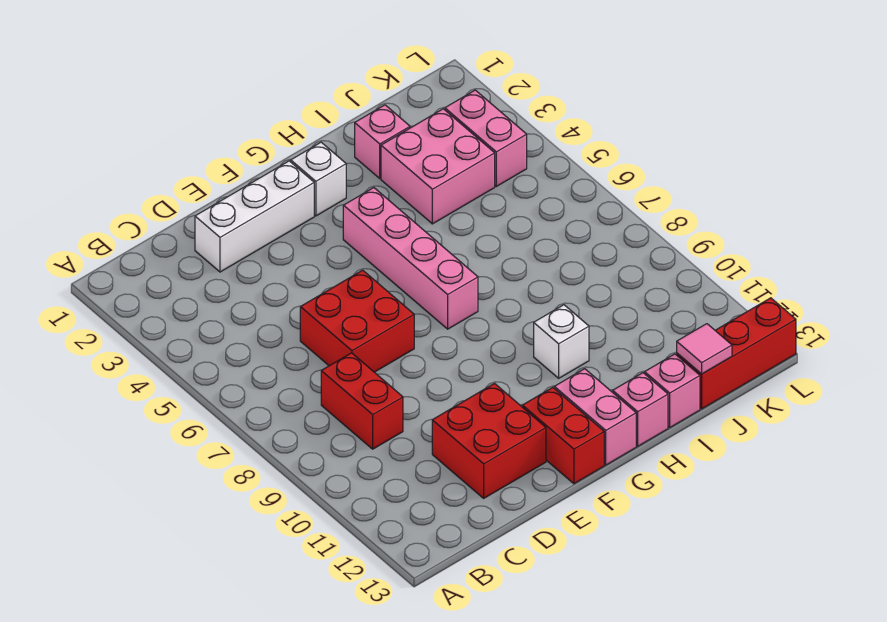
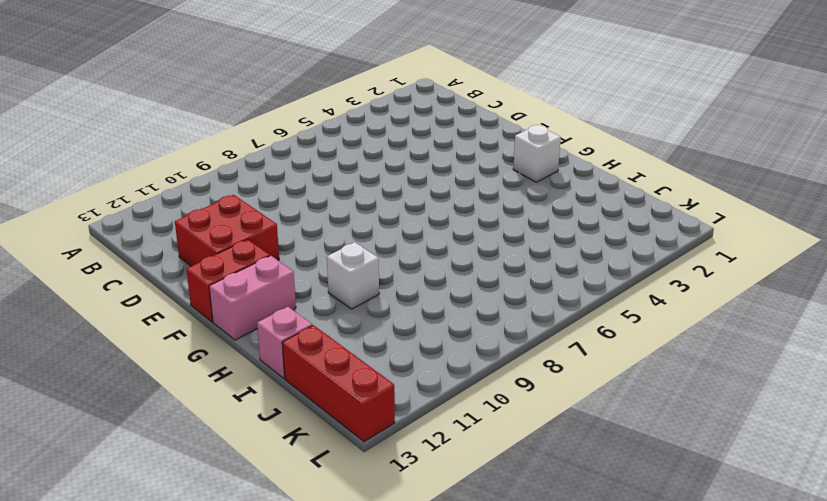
none -> red brick C8:C9 level 1
none -> white brick D2:F2 level 1
none -> red brick D6:E7 level 1

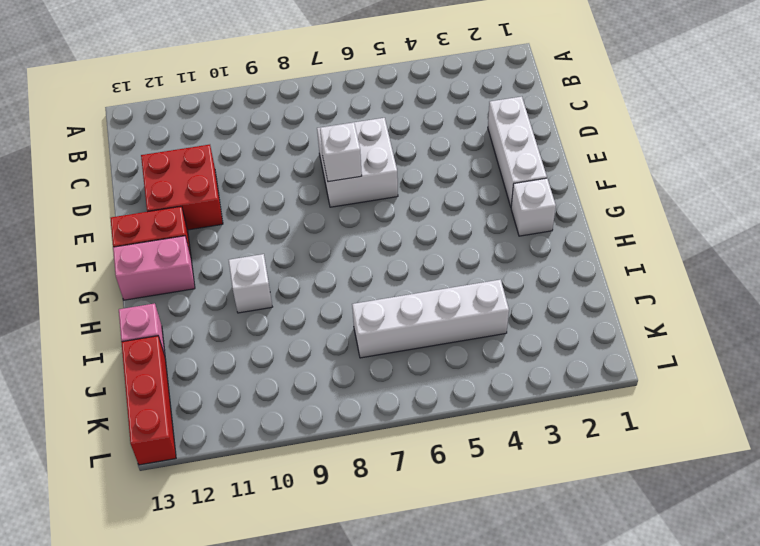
white brick D6:E7 level 1 -> red brick D6:E7 level 1
white brick E7 level 2 -> none
white brick J4:J7 level 1 -> pink brick I3:J4 level 1
none -> red brick C8:C9 level 1
none -> pink brick G4:G7 level 1
none -> pink brick H13 level 1

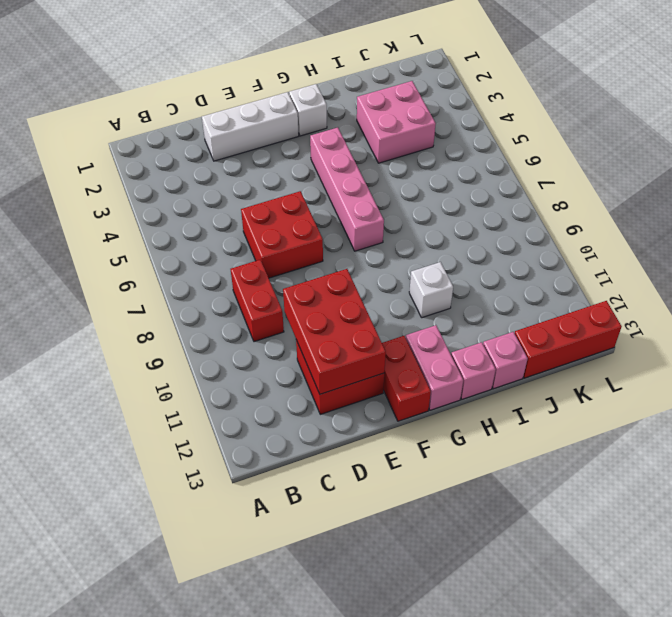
red brick D10:E12 level 2 -> none
none -> pink brick I2 level 1
none -> pink brick K3:K4 level 1
none -> pink tile J13 level 2

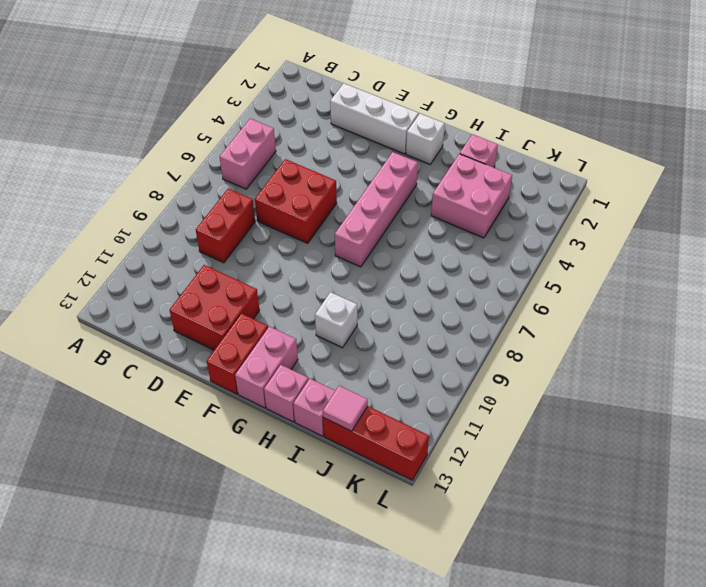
pink brick B5:B6 level 1 -> pink brick K3:K4 level 1

